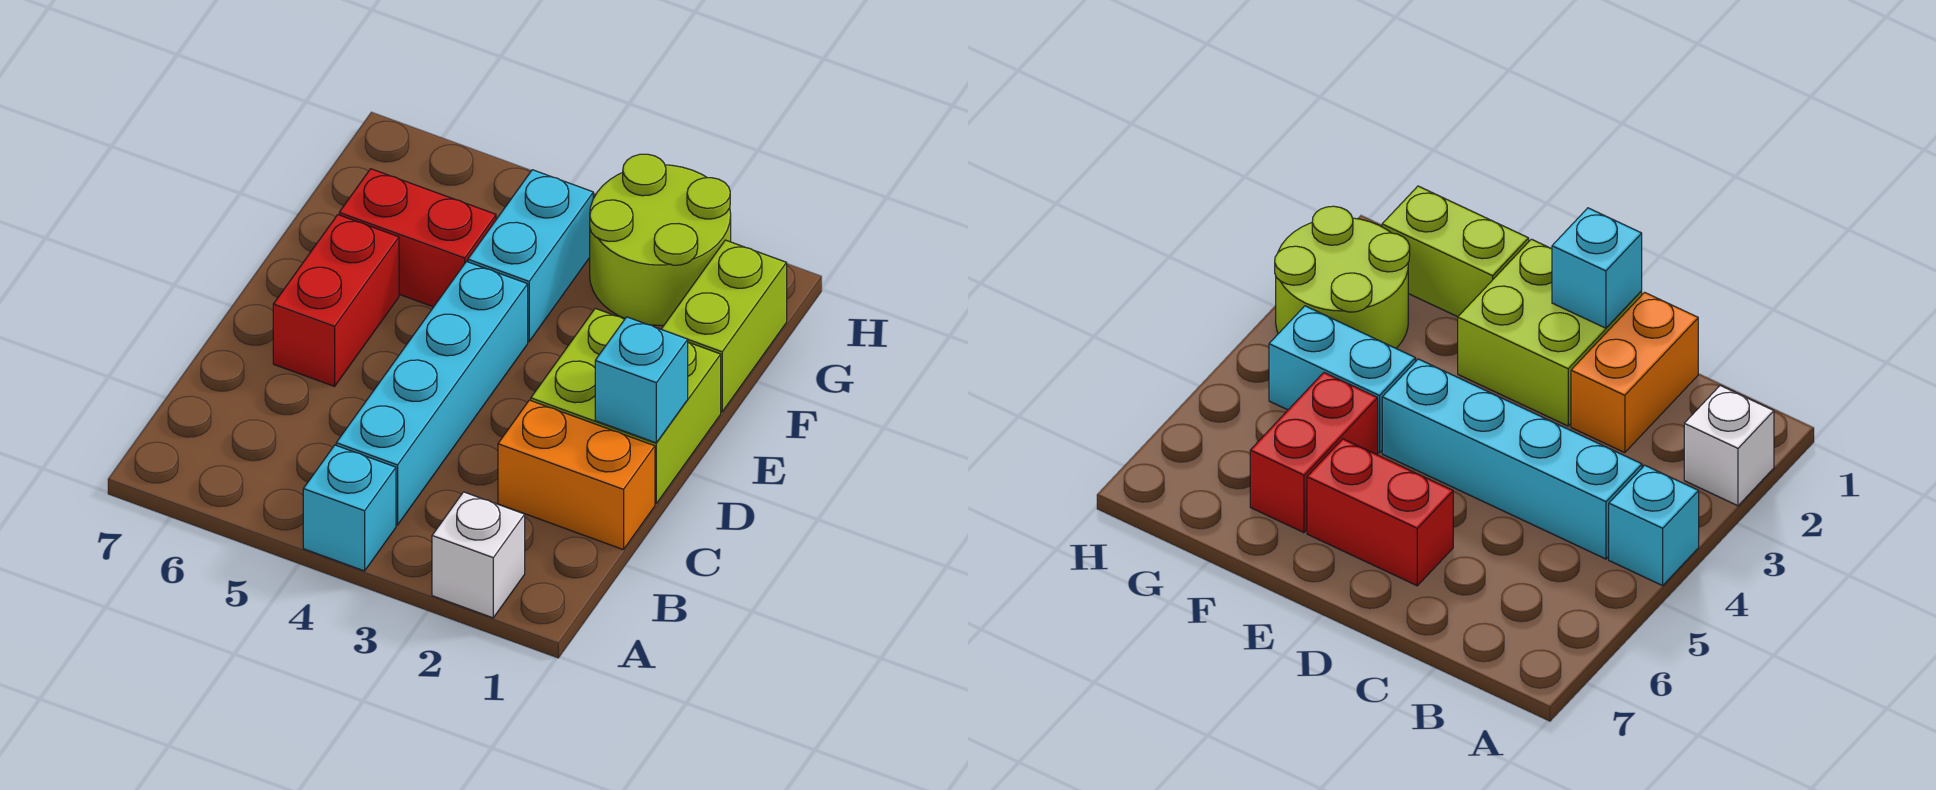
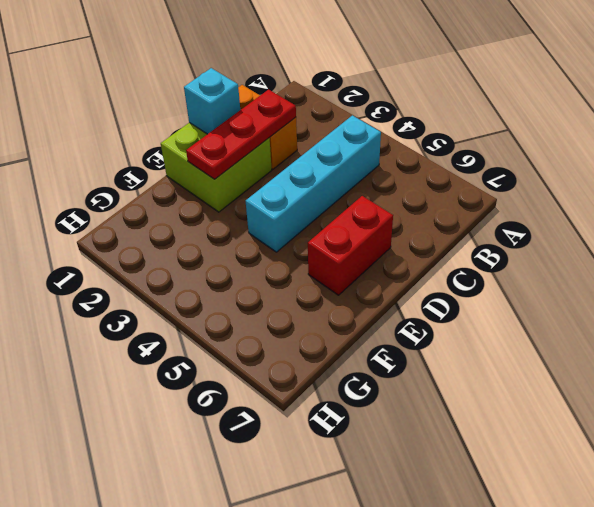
red plate C2:E2 level 2 -> none
none -> white brick A2 level 1
none -> cyan brick A4 level 1

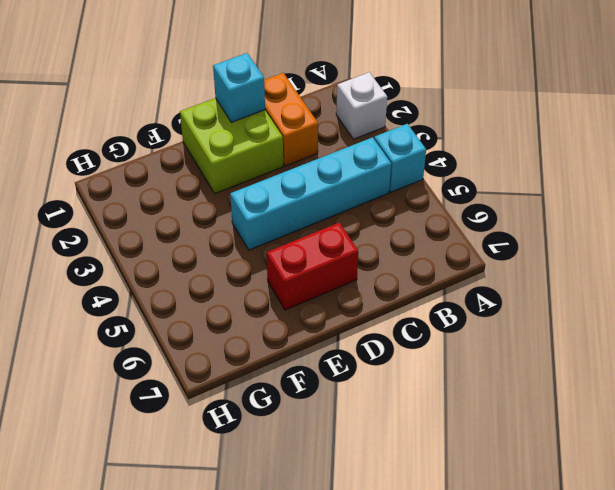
none -> lime brick F1:G1 level 1
none -> cyan brick F4:G4 level 1

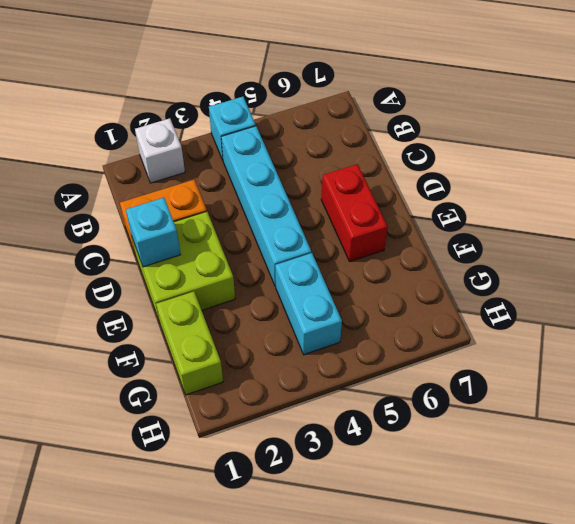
none -> red brick F5:F6 level 1
none -> lime round brick G2:H3 level 1

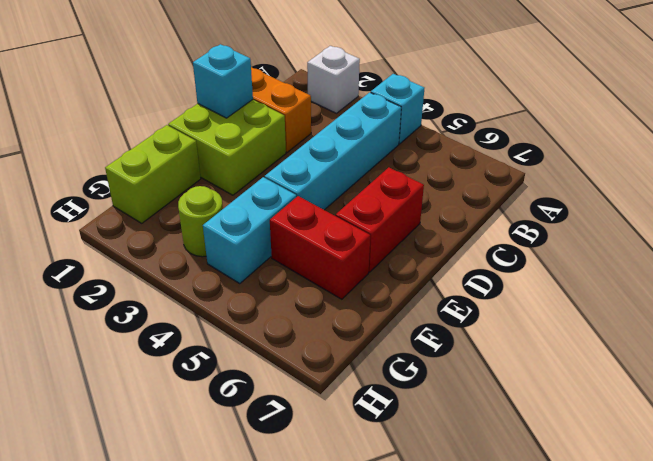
lime round brick G3 level 1 -> lime round brick G2:H3 level 1

